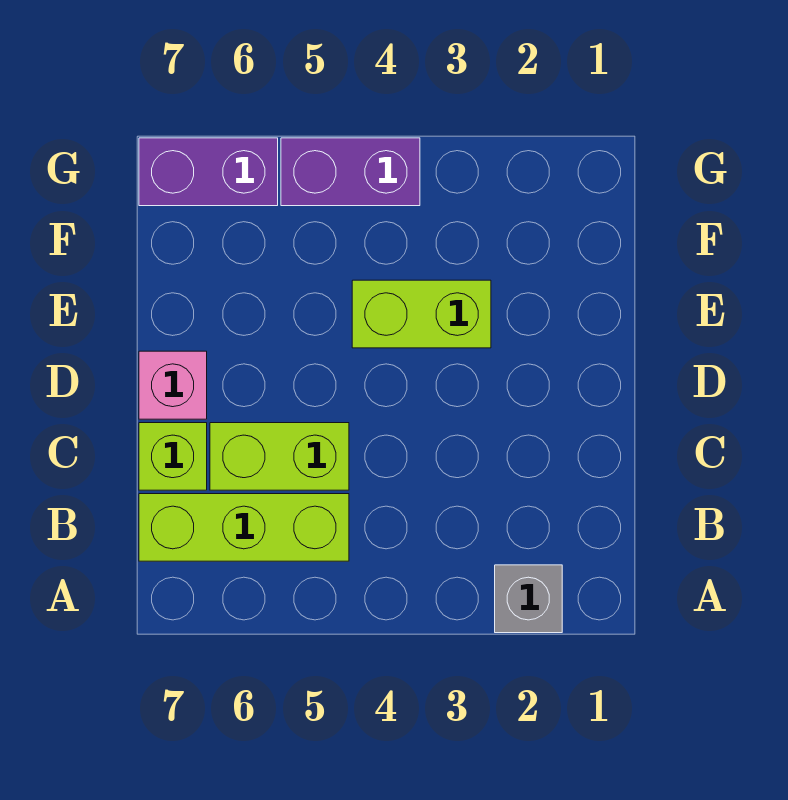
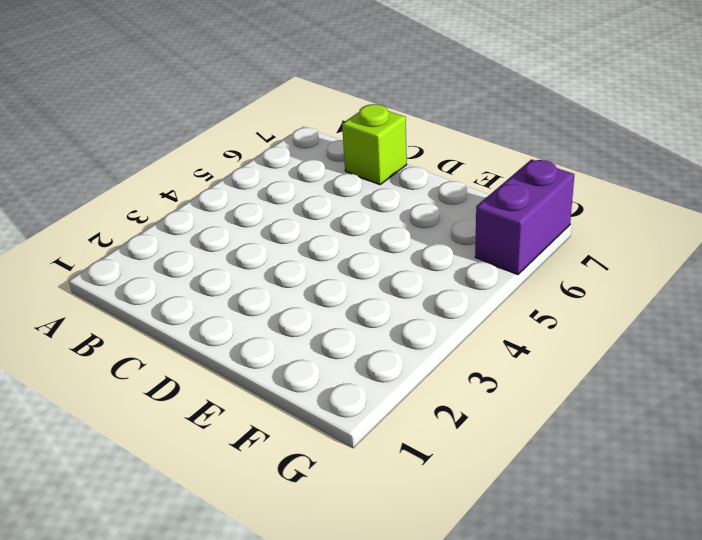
none -> grey brick A2 level 1
none -> lime brick B5:B7 level 1

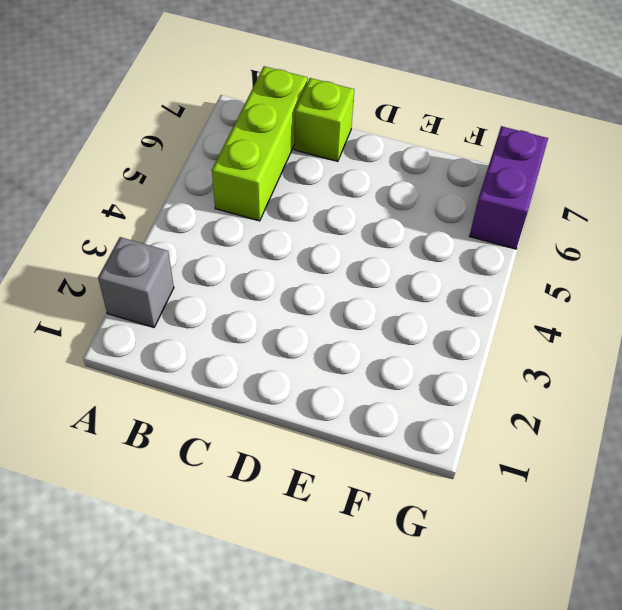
none -> lime brick C5:C6 level 1
none -> pink brick D7 level 1

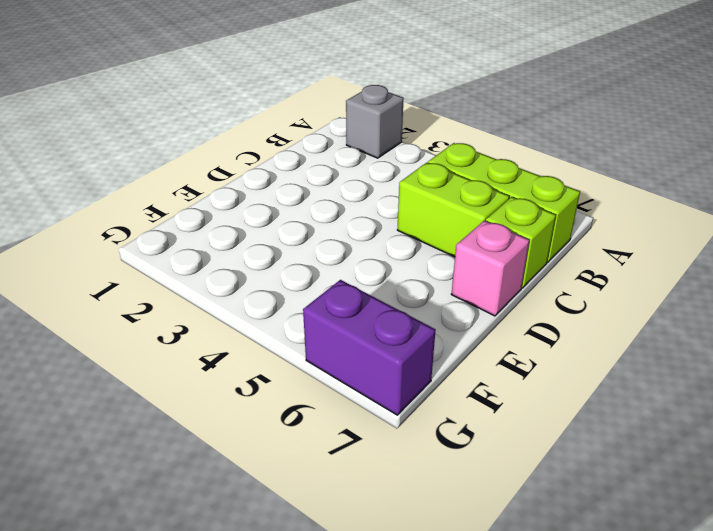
none -> lime brick E3:E4 level 1
none -> purple brick G4:G5 level 1

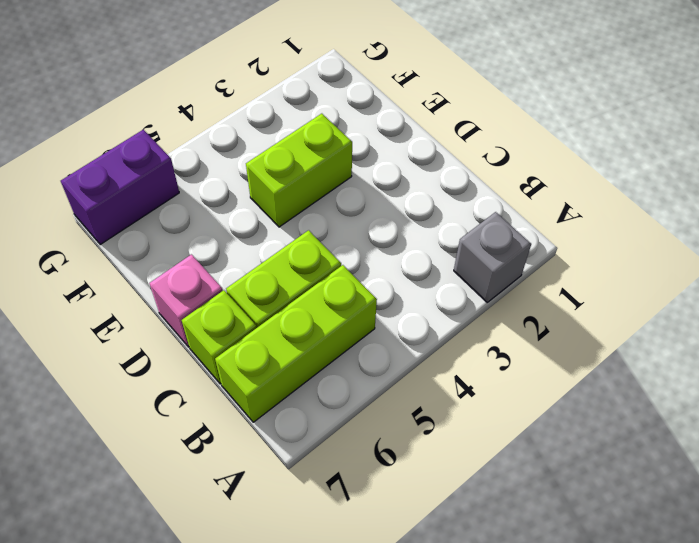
none -> purple brick G4:G5 level 1

